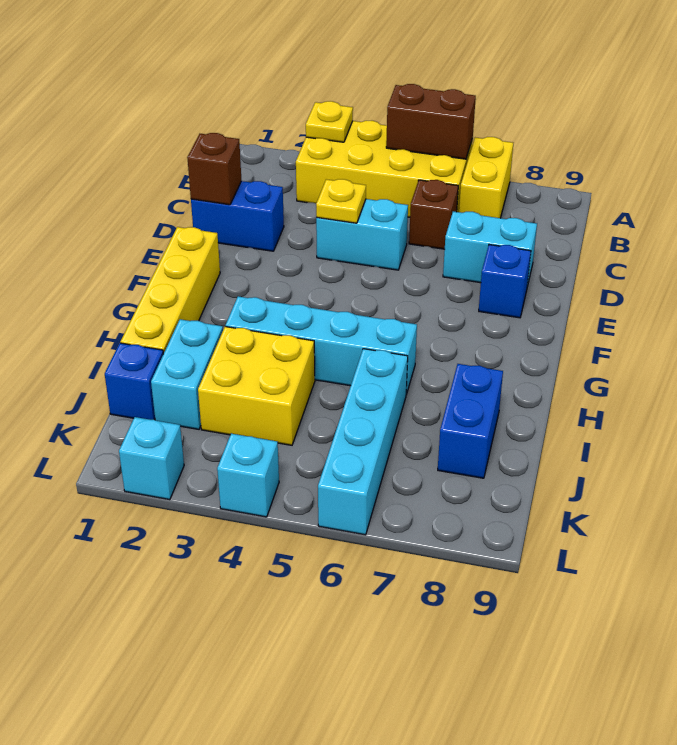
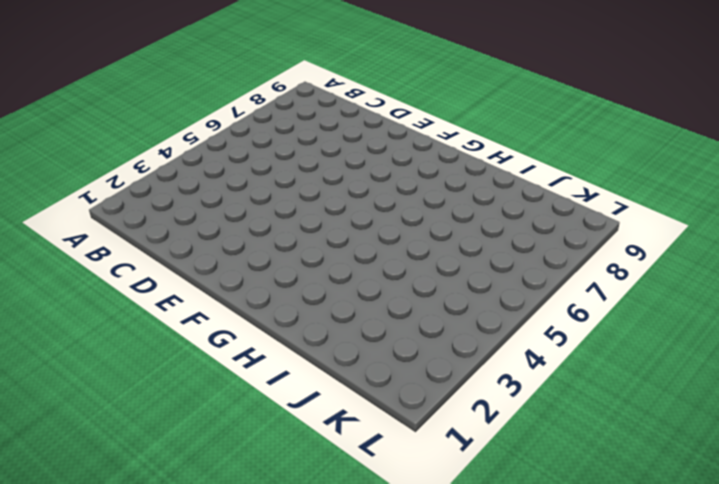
none -> yellow brick A3:B6 level 1
none -> yellow brick A7:B7 level 1
none -> brown brick C6 level 1

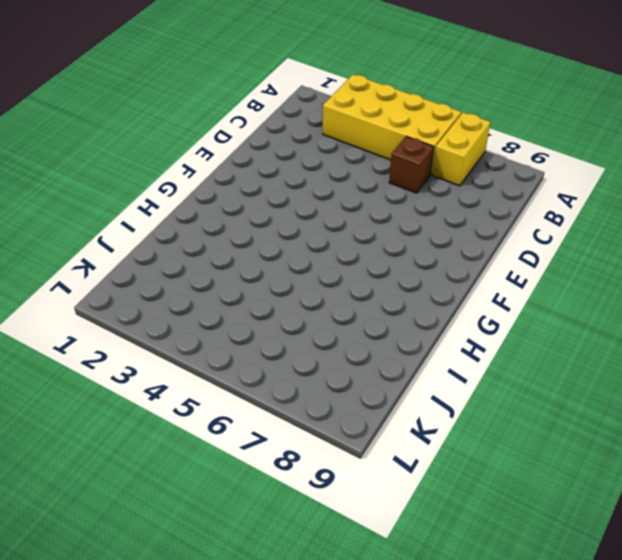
none -> blue brick D1:D2 level 1
none -> cyan brick D4:D5 level 1
none -> cyan brick D7:D8 level 1

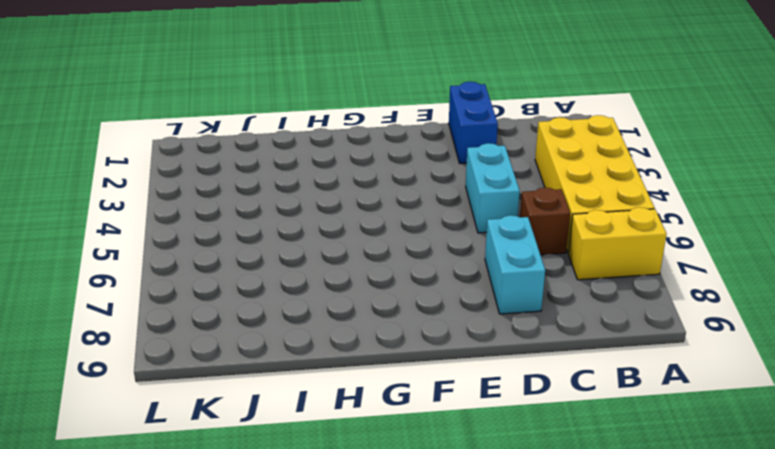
none -> blue brick E8 level 1
none -> yellow brick F1:I1 level 1
none -> cyan brick H3:H6 level 1

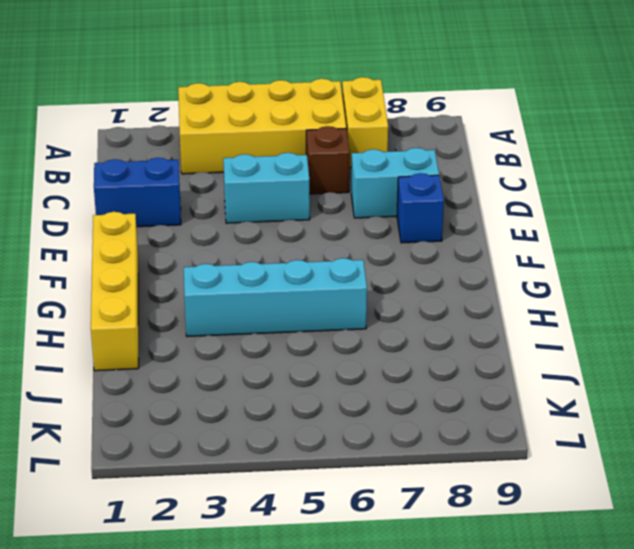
none -> cyan brick I2:J2 level 1
none -> yellow brick I3:J4 level 1
none -> cyan brick I6:L6 level 1

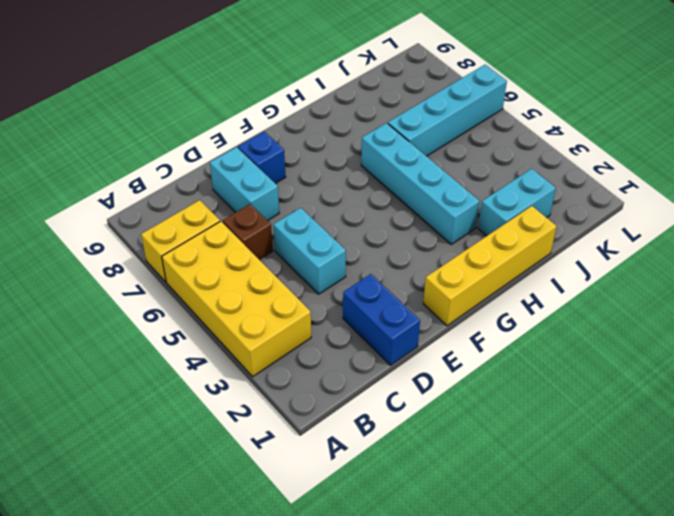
none -> yellow brick I3:J4 level 1
none -> blue brick I8:J8 level 1
none -> blue brick J1 level 1

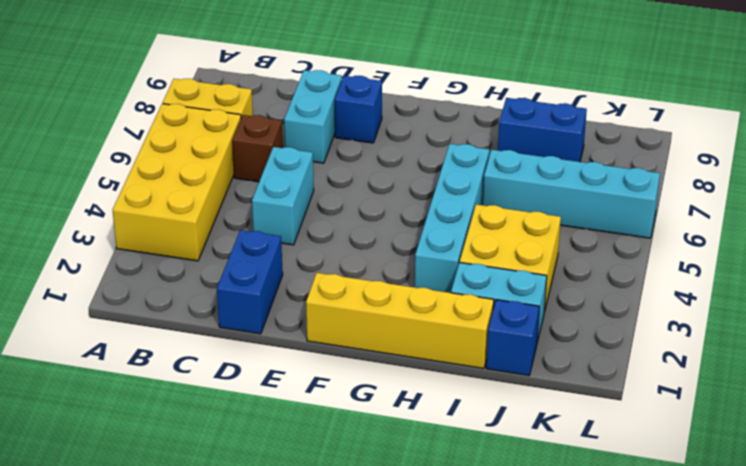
none -> cyan brick L2 level 1
none -> cyan brick L4 level 1
none -> yellow plate A3 level 2

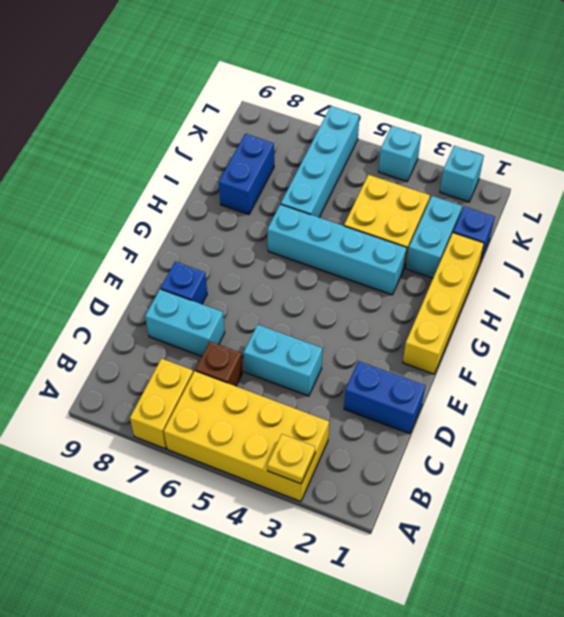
none -> brown brick A5:A6 level 2
none -> brown brick D1 level 2
none -> yellow plate D4 level 2

